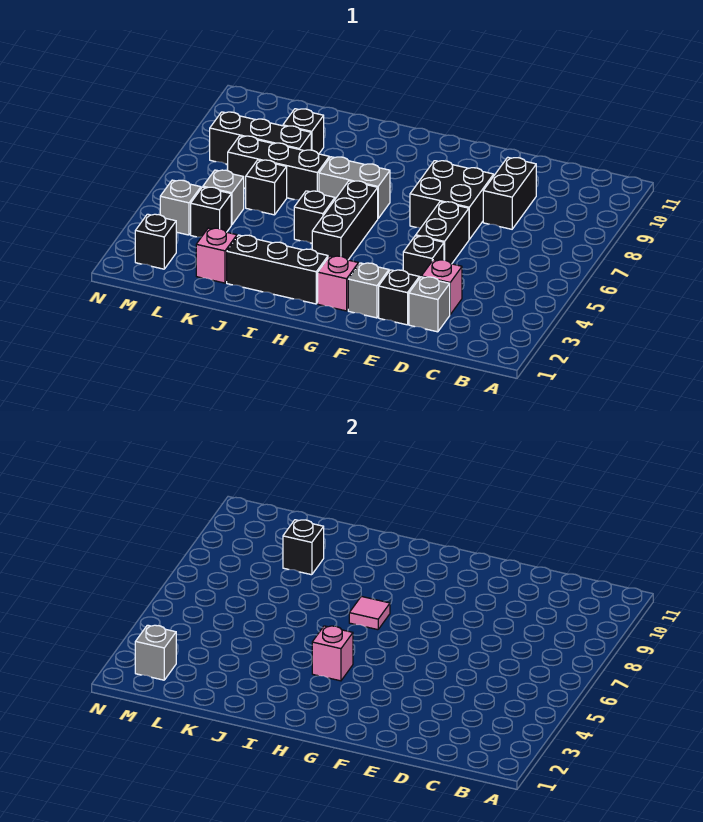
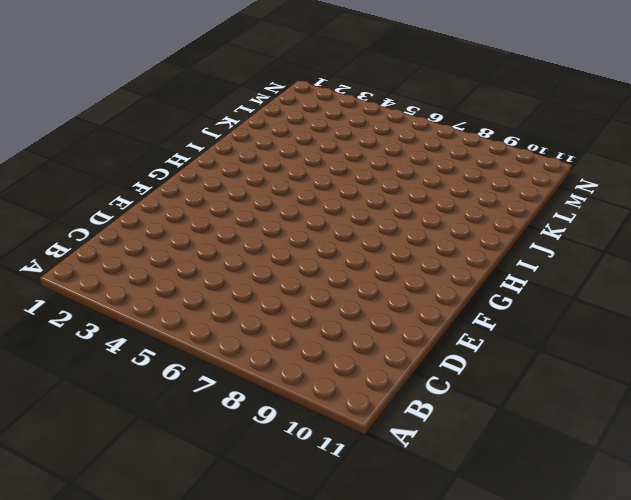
none -> grey brick D2 level 1
none -> pink brick D3 level 1
none -> black brick D8:D9 level 1

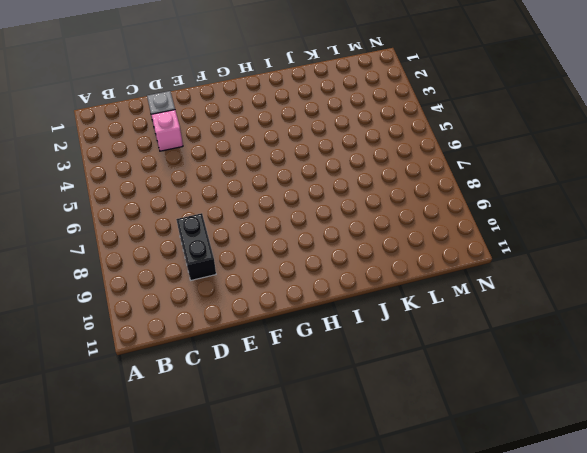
none -> black brick E2 level 1
none -> black brick E4 level 1
none -> black brick E5:E6 level 1

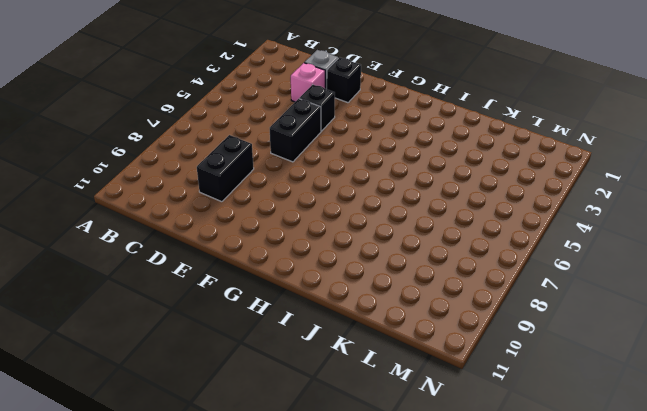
none -> black brick E7:F8 level 1
none -> grey brick F2 level 1
none -> pink brick G2 level 1

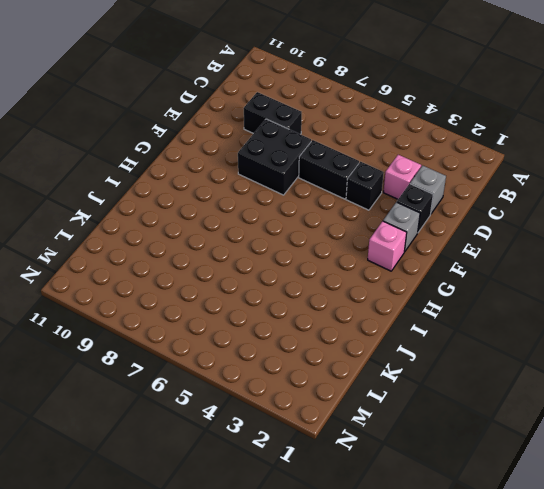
none -> black brick H2:J2 level 1
none -> black brick H4:H6 level 1
none -> grey brick H7:I7 level 1

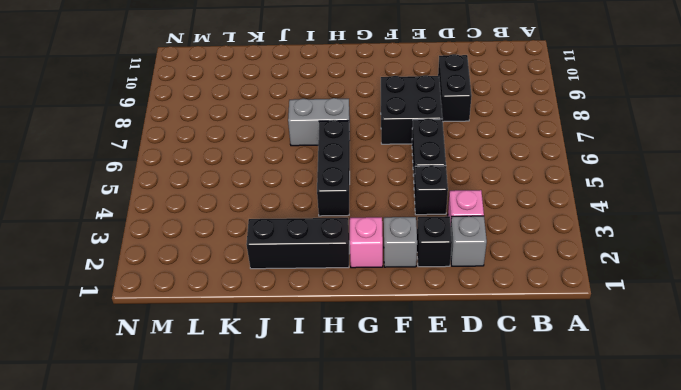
none -> black brick I5 level 1
none -> black brick J7:L7 level 1
none -> pink brick K2 level 1

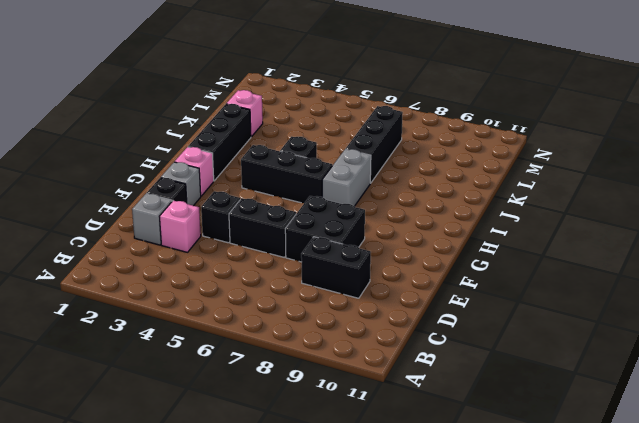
none -> black brick K6 level 1
none -> black brick K8:M8 level 1
none -> black brick K9 level 1

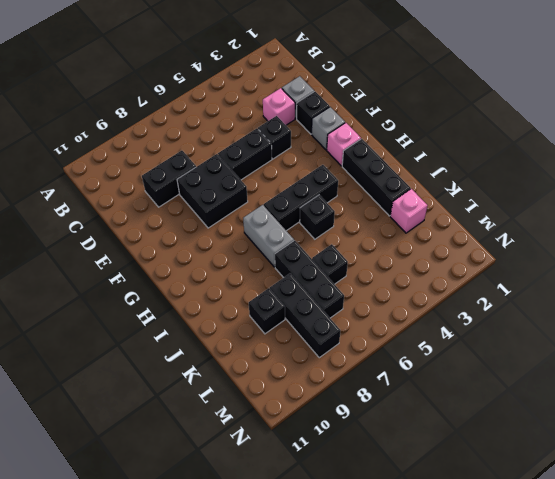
none -> black brick L4 level 1
none -> grey brick L5 level 1
none -> black brick M2 level 1

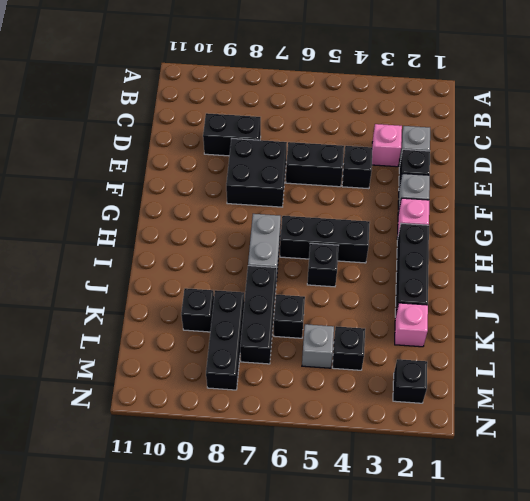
none -> grey brick M4 level 1
none -> pink brick H4 level 2
none -> pink tile H7 level 2

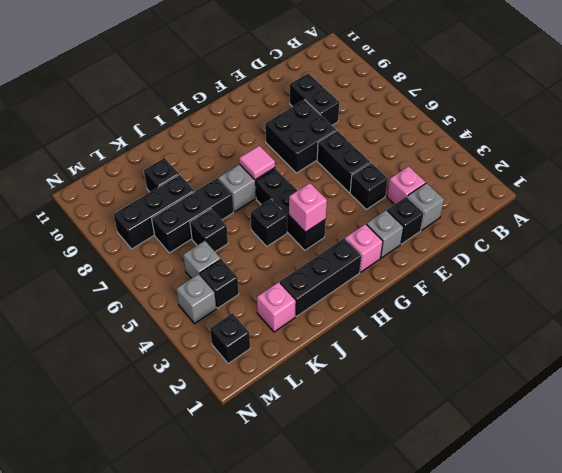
none -> black brick K9 level 2
none -> grey brick M2 level 2

